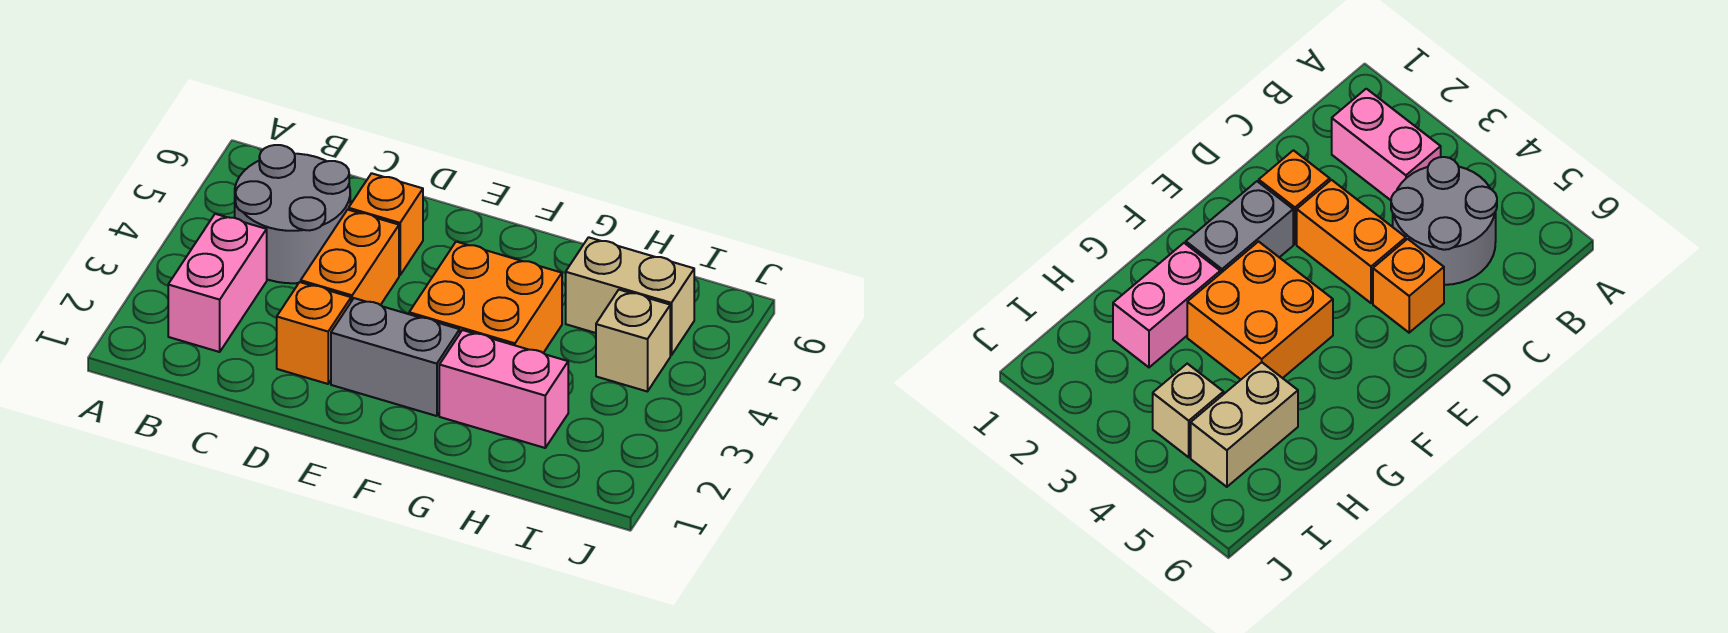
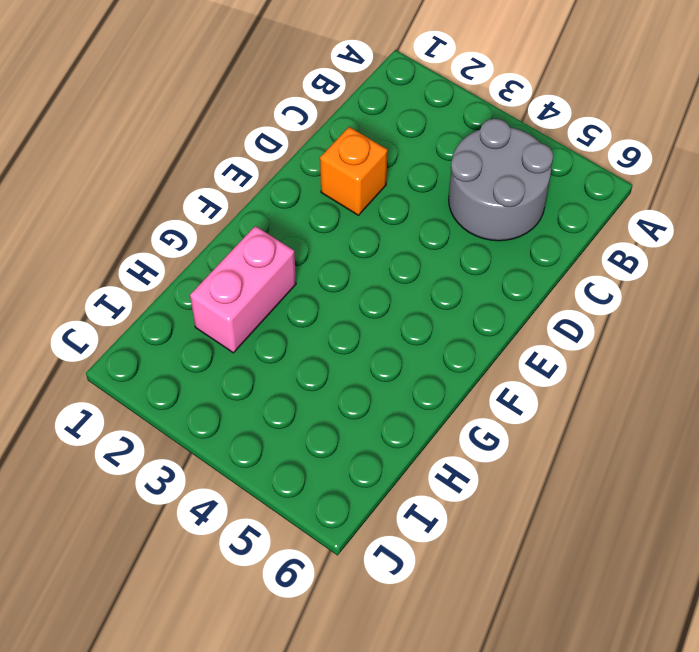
none -> pink brick B2:B3 level 1
none -> orange brick D3:D4 level 1

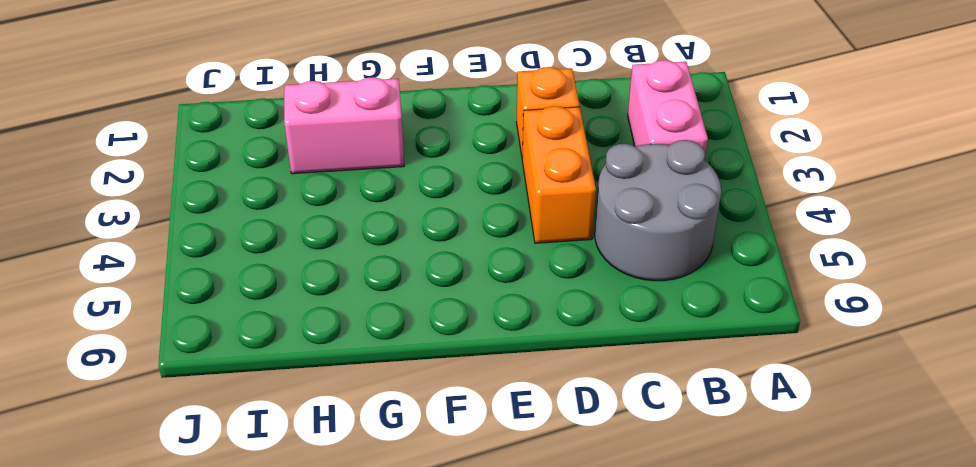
none -> orange brick D5 level 1
none -> grey brick E2:F2 level 1

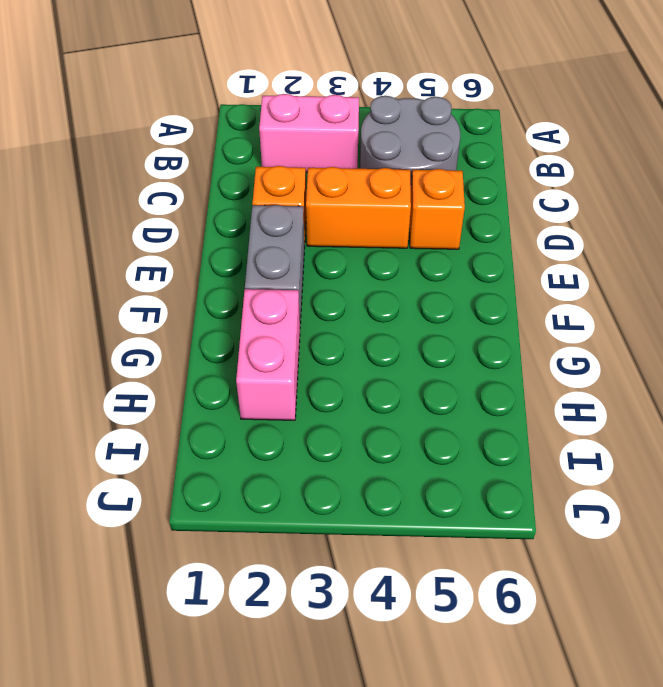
none -> orange brick F3:G4 level 1
none -> tan brick H5:I5 level 1

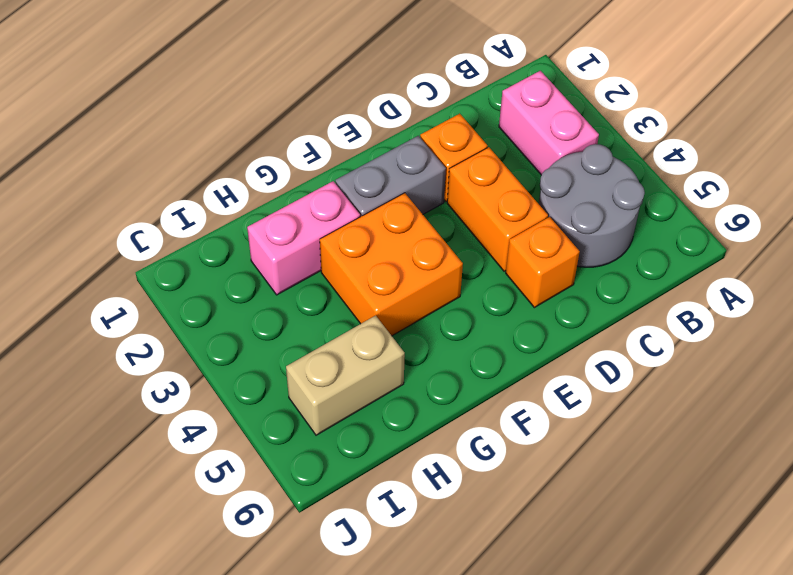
none -> tan brick I4 level 1

